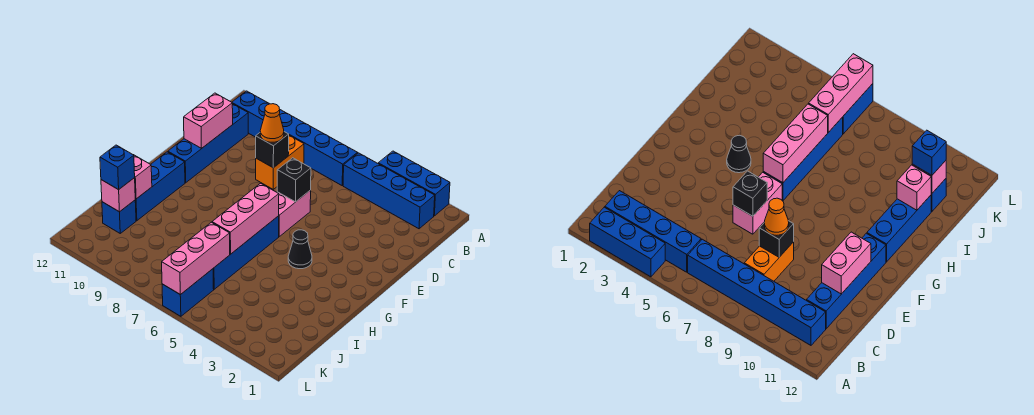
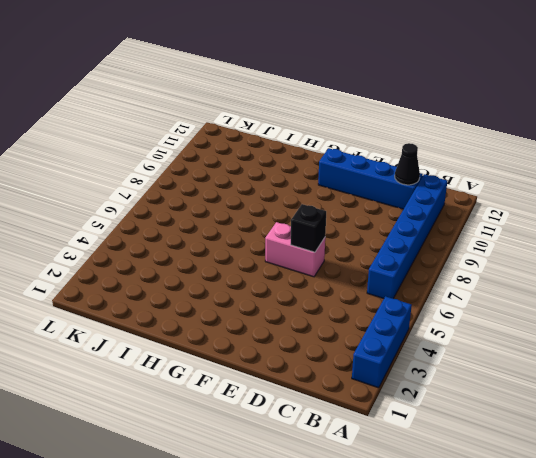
black cone C11 level 2 -> black cone G4 level 1
none -> blue brick B2:B5 level 1
none -> orange brick C8:D8 level 1
none -> blue brick G6:J6 level 1

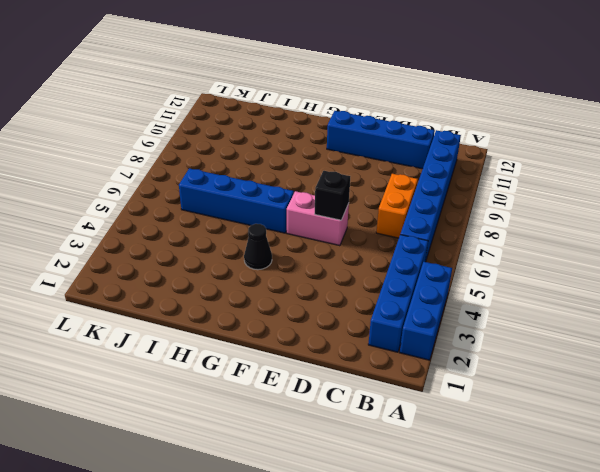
orange brick C7:C8 level 1 -> orange brick C8:D8 level 1
none -> blue brick G11:I11 level 1
none -> blue brick J11 level 1
none -> blue brick K6:L6 level 1

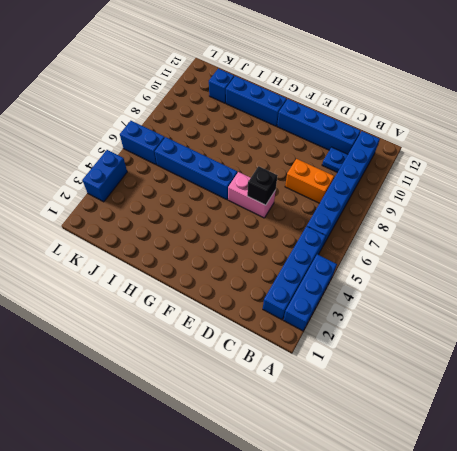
blue plate C10 level 1 -> none
blue brick L3:L4 level 1 -> none
none -> black cone G4 level 1
none -> black brick D8 level 2
none -> pink brick D11:E11 level 2

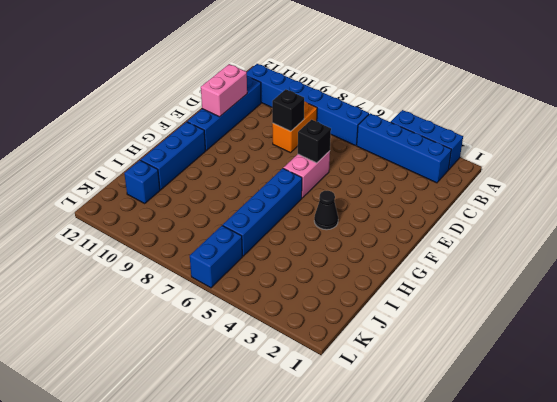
none -> pink brick G6:I6 level 2
none -> pink brick I11 level 2
none -> pink brick J6:L6 level 2

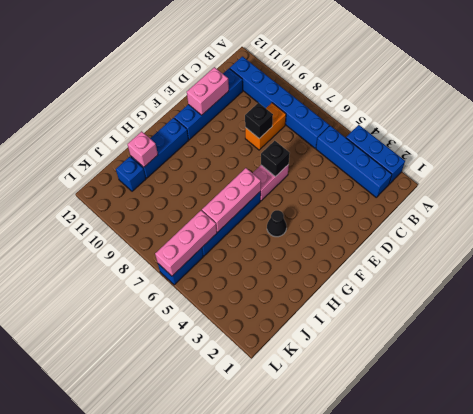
none -> pink brick J11 level 2
none -> orange cone D8 level 3
none -> blue brick J11 level 3

